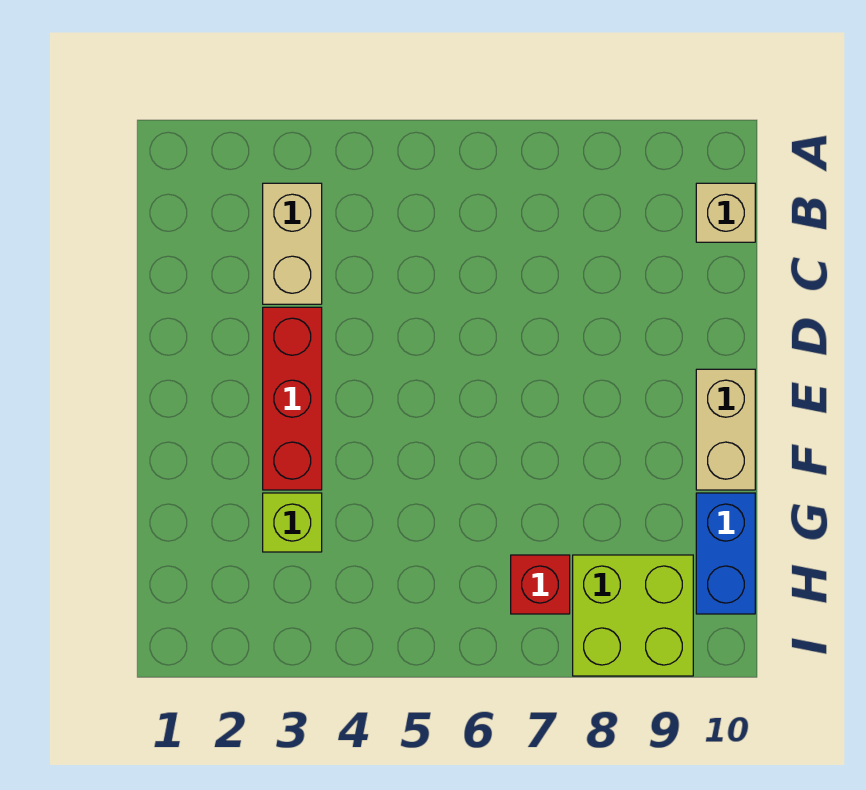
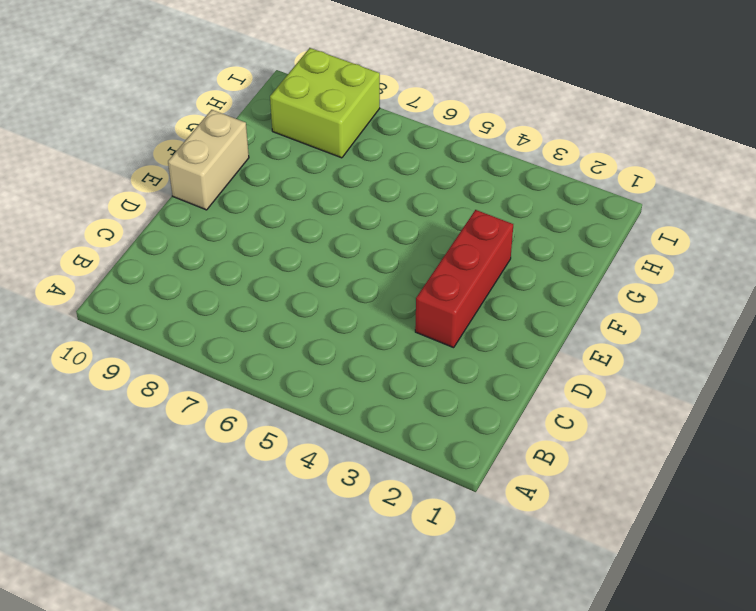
none -> tan brick B3:C3 level 1
none -> tan brick B10 level 1

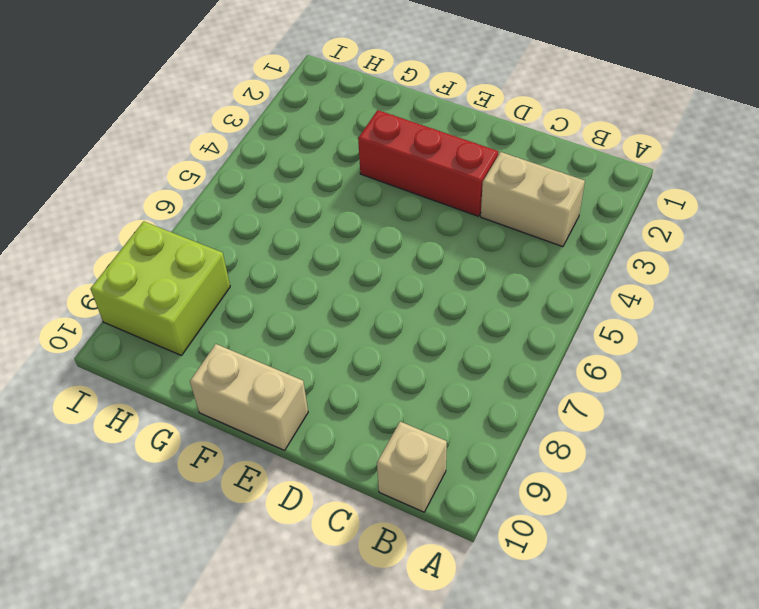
none -> lime brick G3 level 1
none -> blue brick G10:H10 level 1

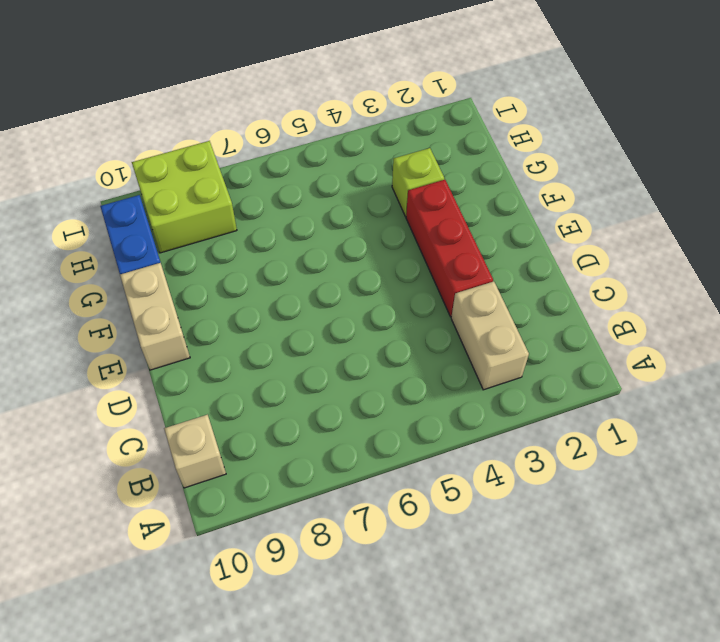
none -> red brick H7 level 1

